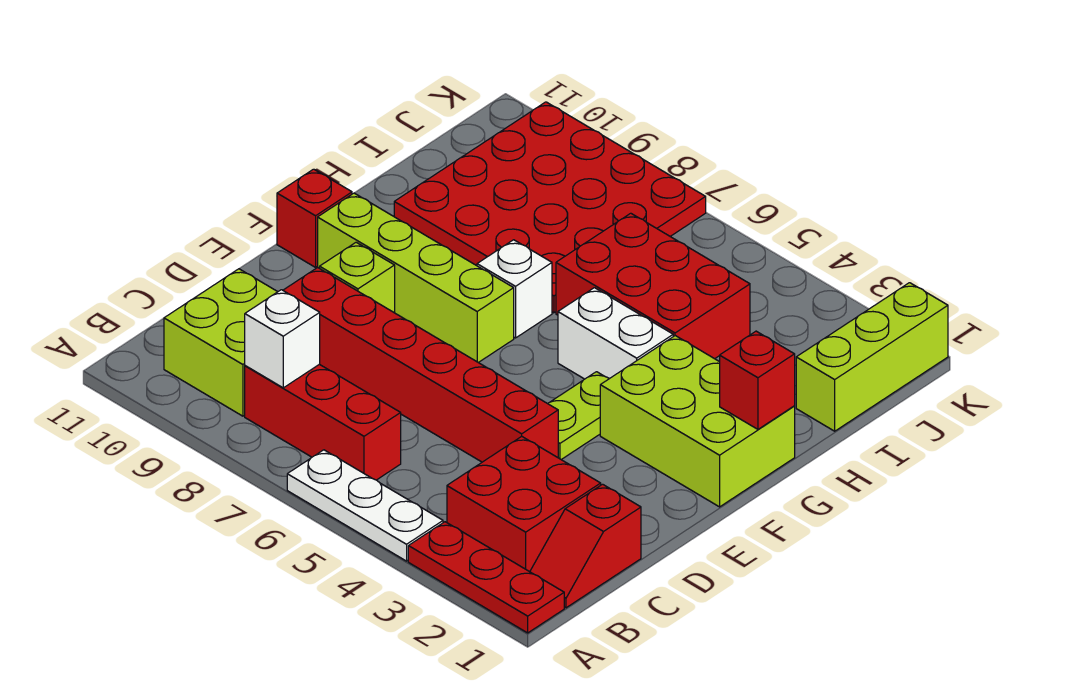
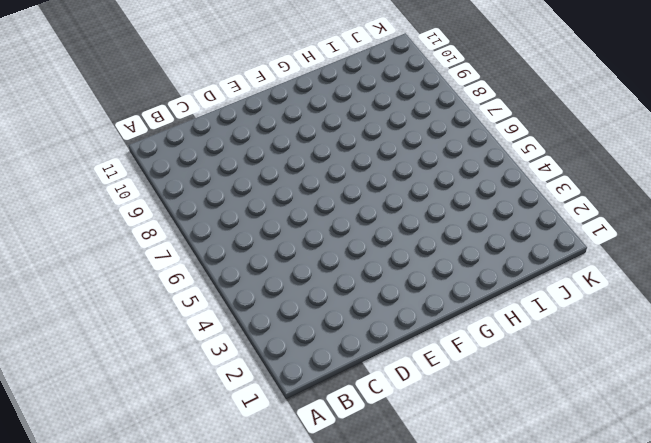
none -> red plate A1:A3 level 1
none -> white plate A4:A6 level 1
none -> red slope B1:C1 level 1 top C

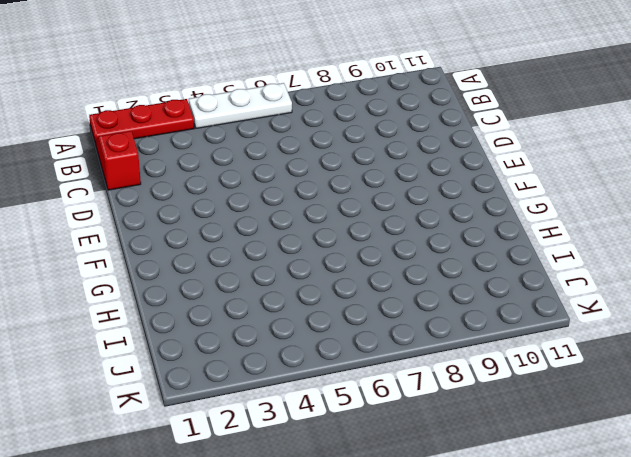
none -> red brick B2:C3 level 1
none -> red brick B6:B8 level 1
none -> lime brick B9:C10 level 1

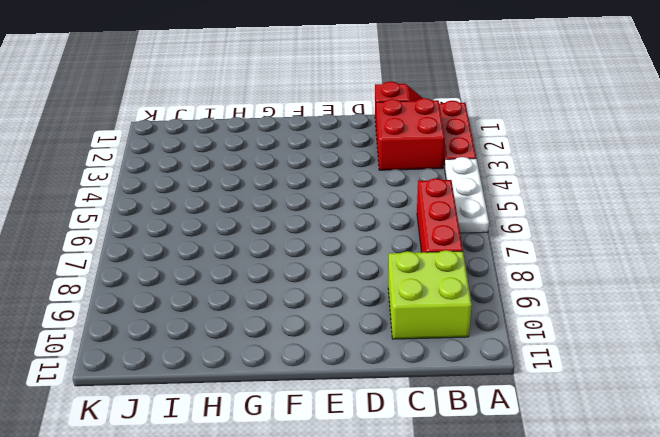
none -> red brick D4:D9 level 1
none -> lime plate E4:F4 level 1
none -> lime brick E9 level 1

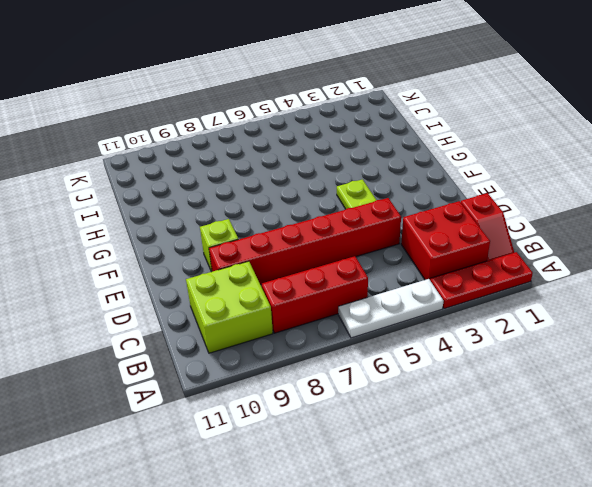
none -> lime brick F1:G3 level 1
none -> lime brick F7:F10 level 1
none -> red brick F11 level 1

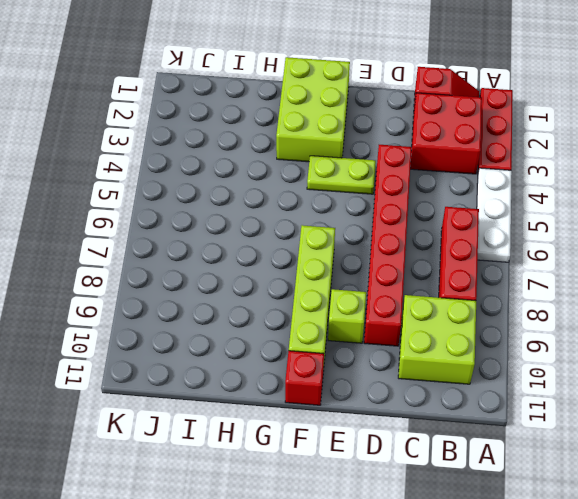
none -> white brick G4:G5 level 1
none -> white brick G7 level 1
none -> red brick H4:I6 level 1

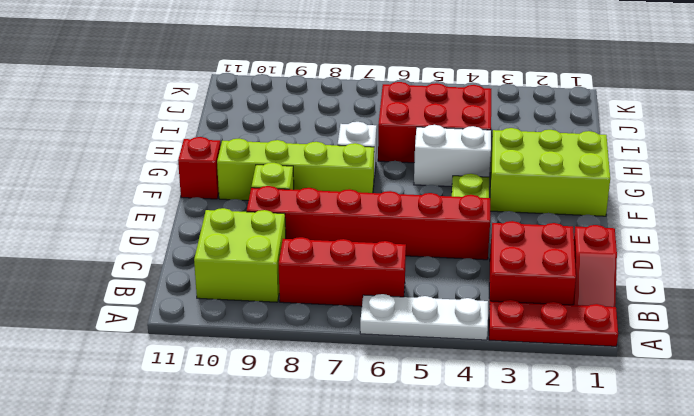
none -> red plate H7:K10 level 1
none -> lime brick I1:K1 level 1
none -> white brick B8 level 2

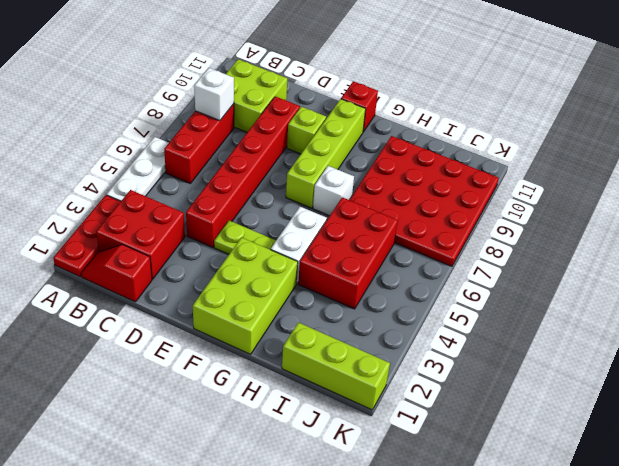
none -> red brick G1 level 2

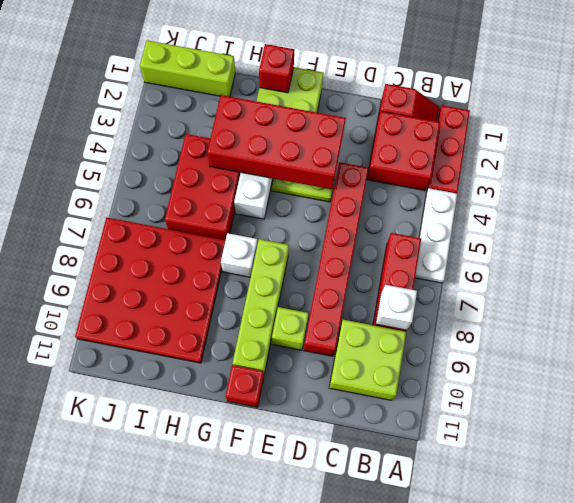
red brick E3:H4 level 2 -> none

